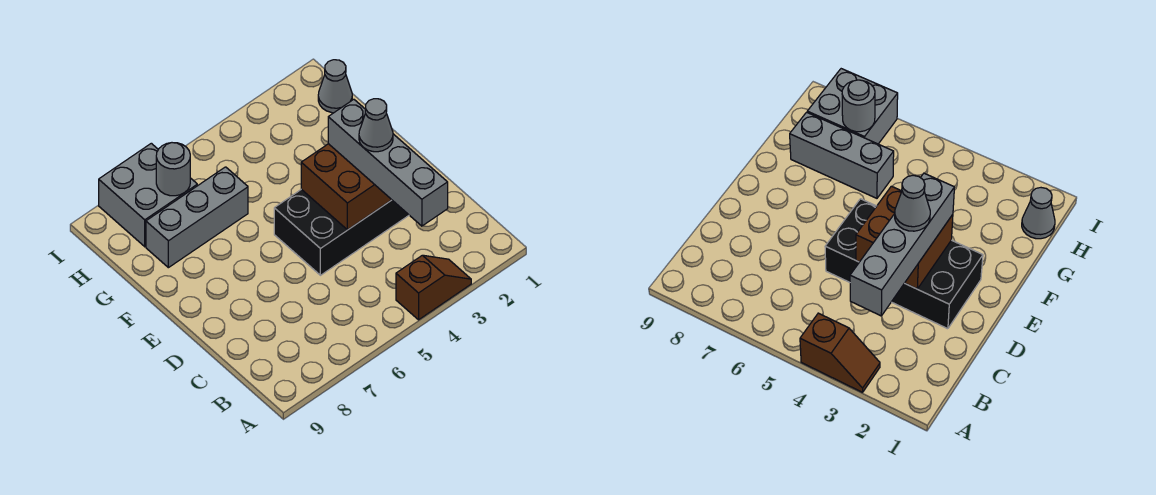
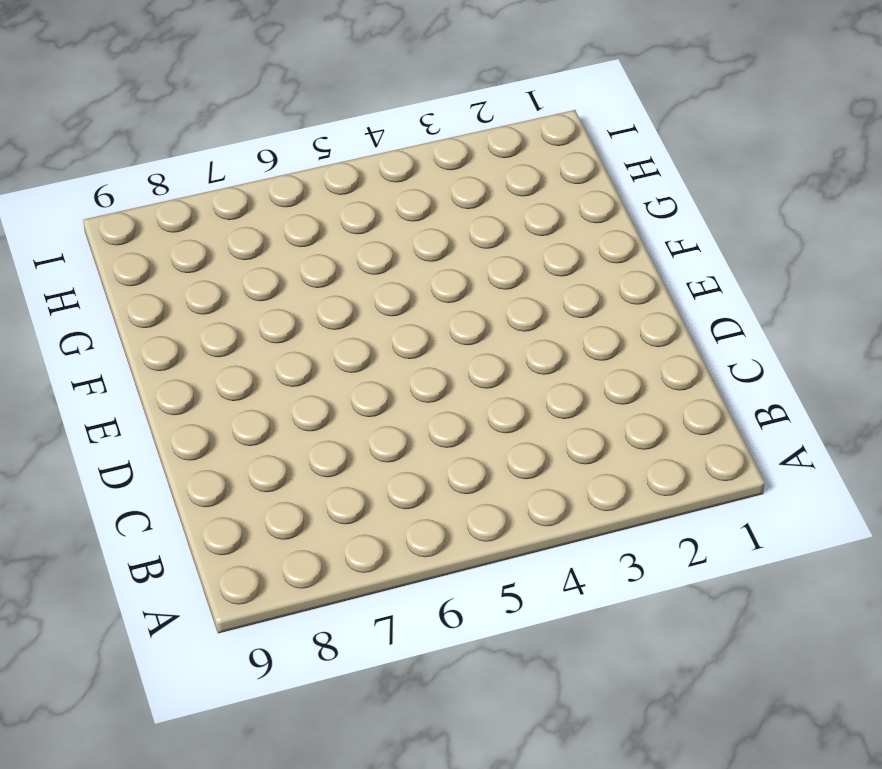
none -> brown slope A3:A4 level 1 top 4
none -> black brick D2:E5 level 1

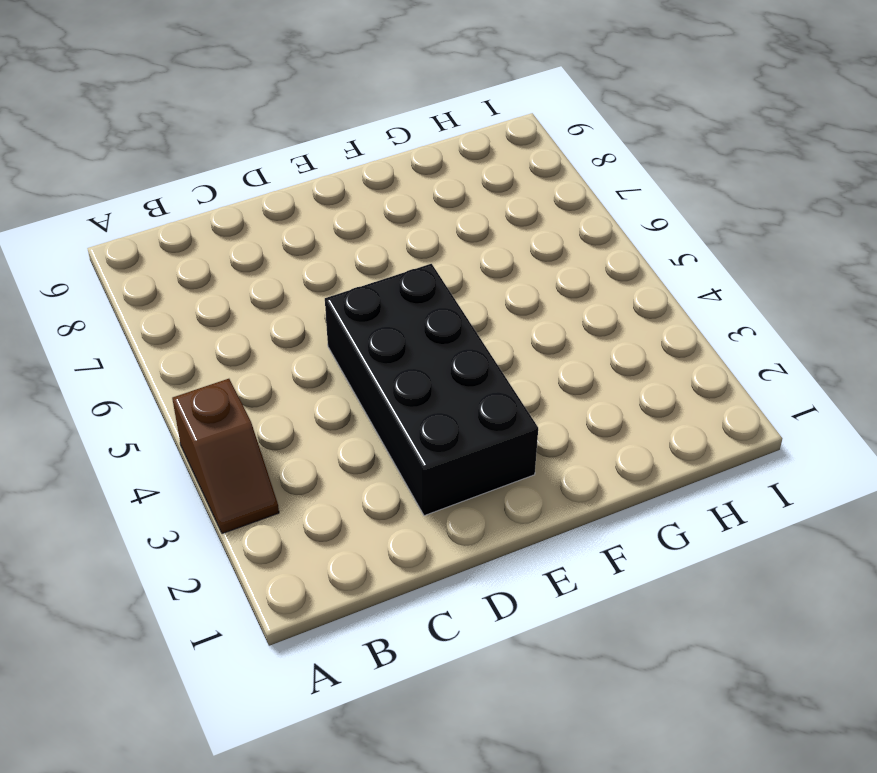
none -> grey brick G6:G8 level 1
none -> grey cone H1 level 1

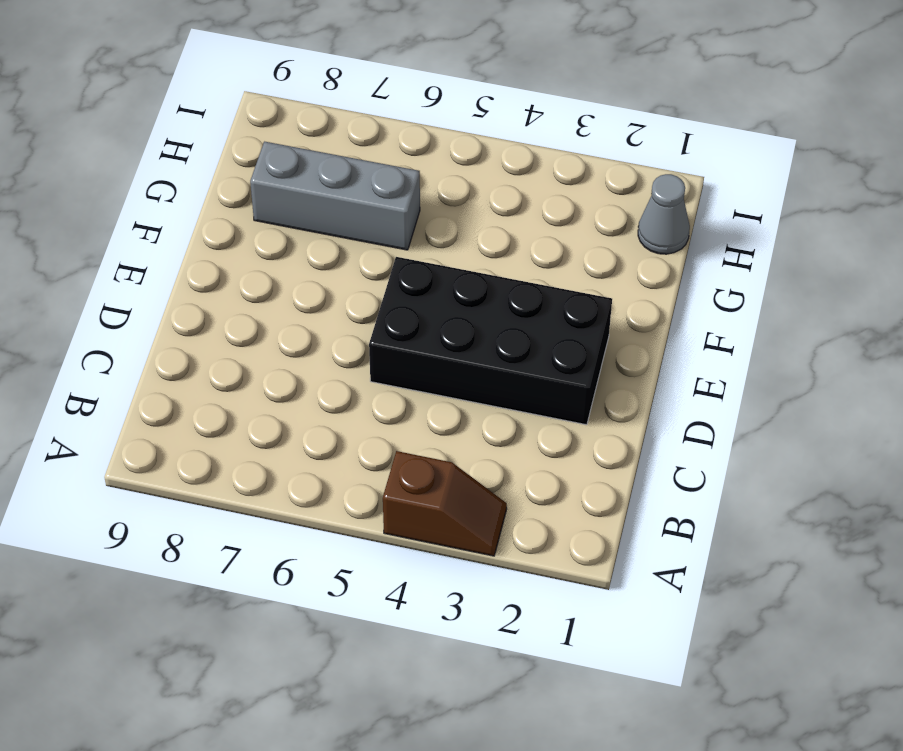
none -> grey brick H7:I8 level 1
none -> brown brick D3:E4 level 2

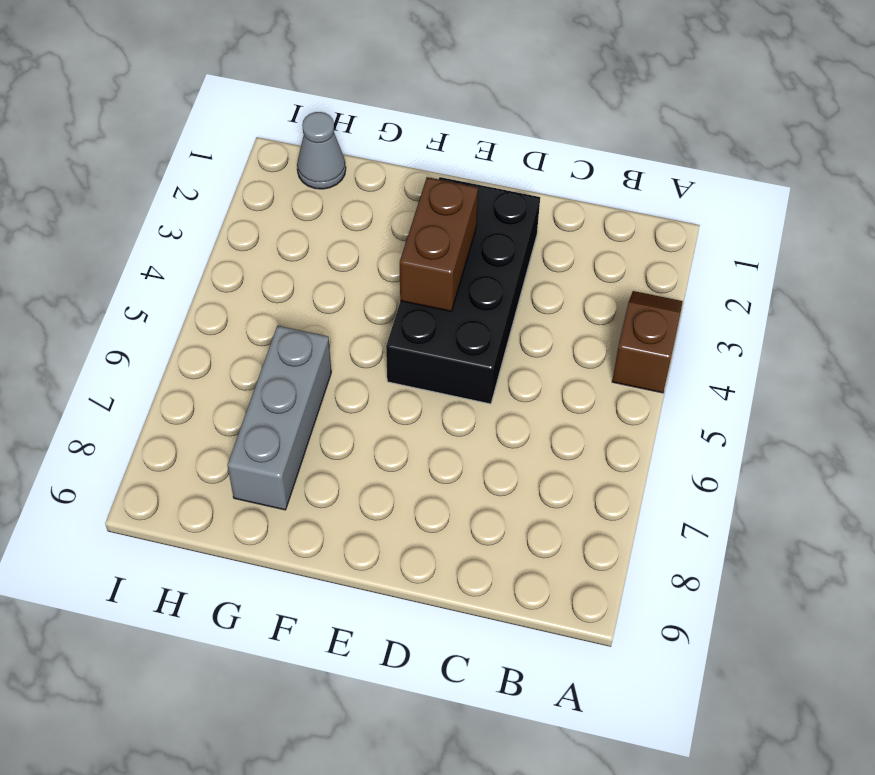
brown brick E3:E4 level 2 -> brown brick D3:E4 level 2
none -> grey brick H7:I8 level 1
none -> grey round brick H7 level 2

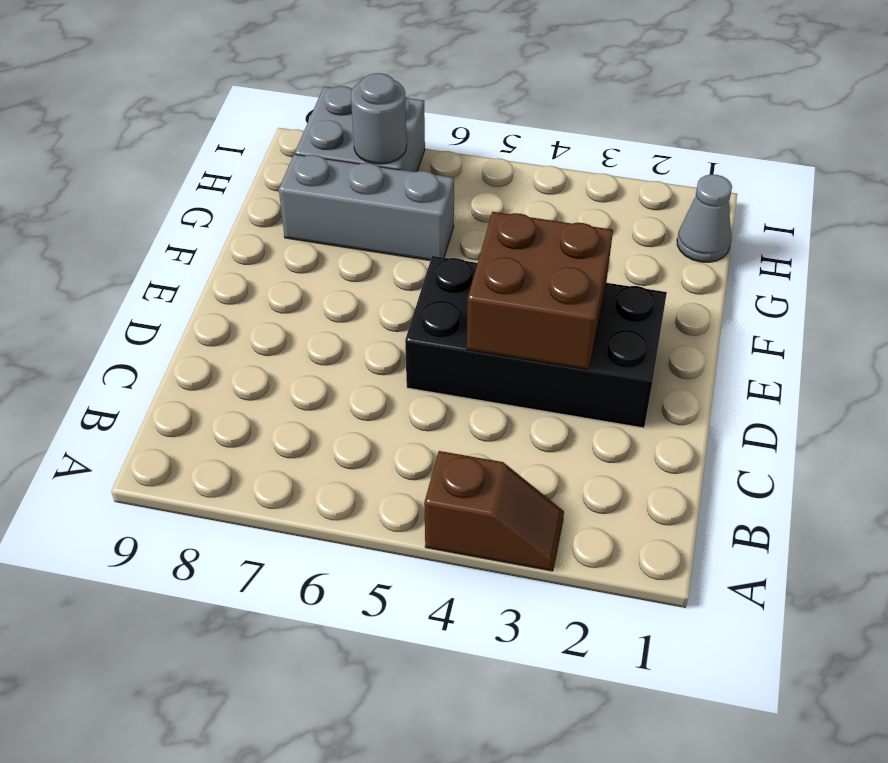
none -> grey brick B3:E3 level 3
none -> grey cone D3 level 4

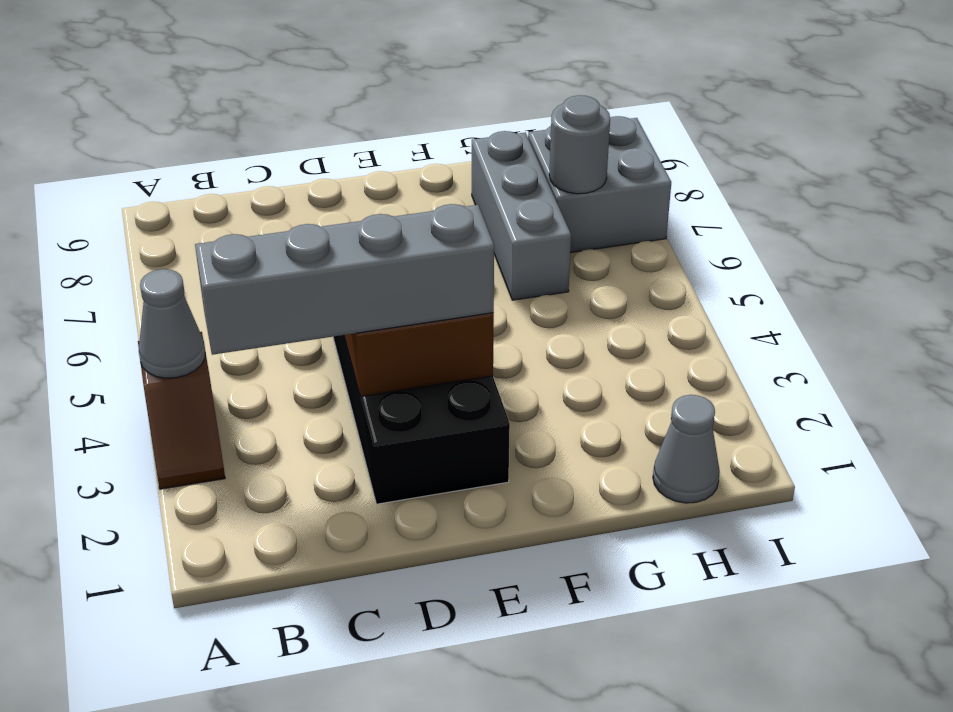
grey cone A4 level 2 -> grey cone D3 level 4

